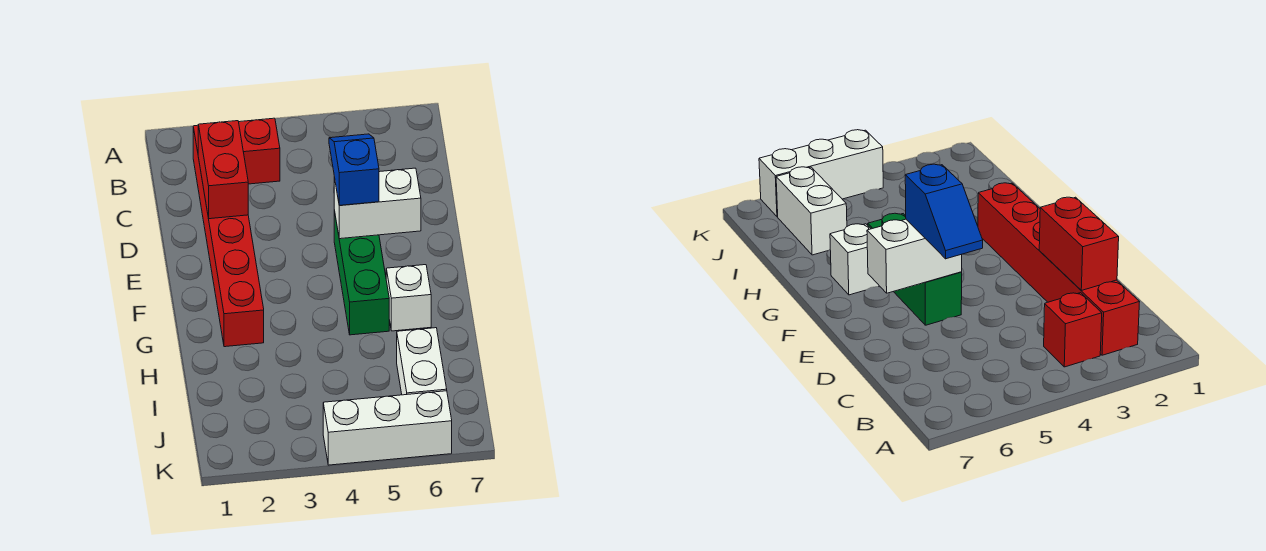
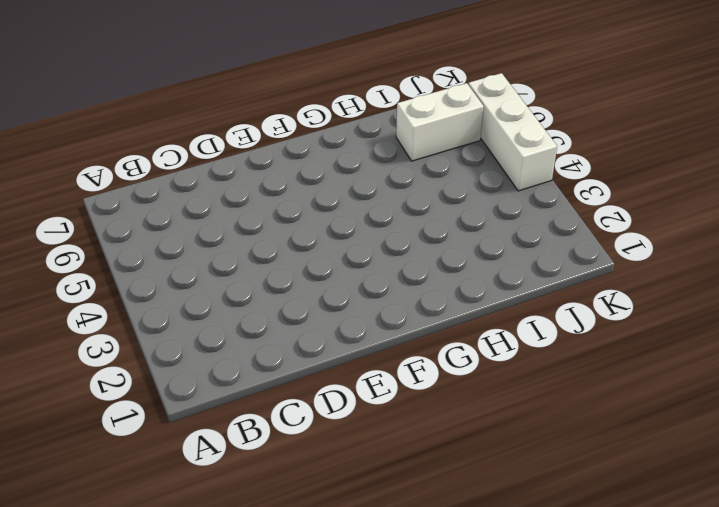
none -> red brick B2:G2 level 1
none -> red brick B3 level 1

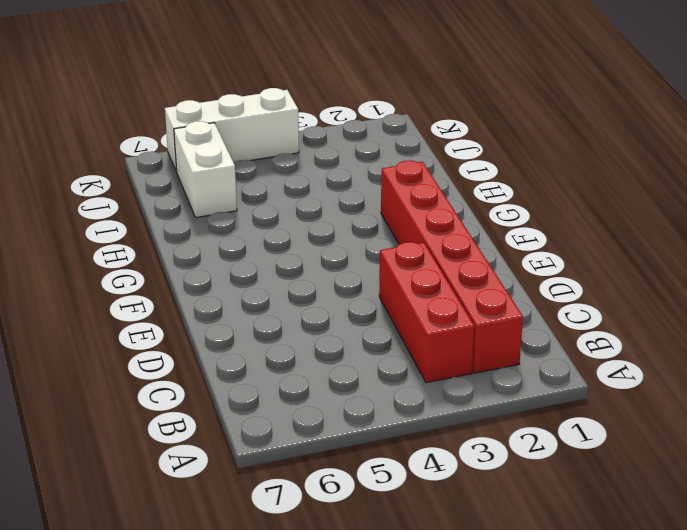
red brick B3:D3 level 1 -> red brick B3 level 1
none -> green brick E5:G5 level 1
none -> white brick G6 level 1

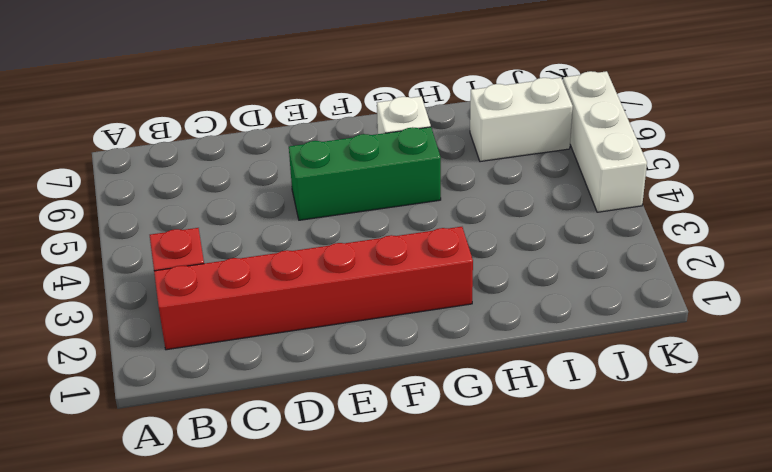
none -> red brick C2:D2 level 2
none -> white brick E5:E6 level 2

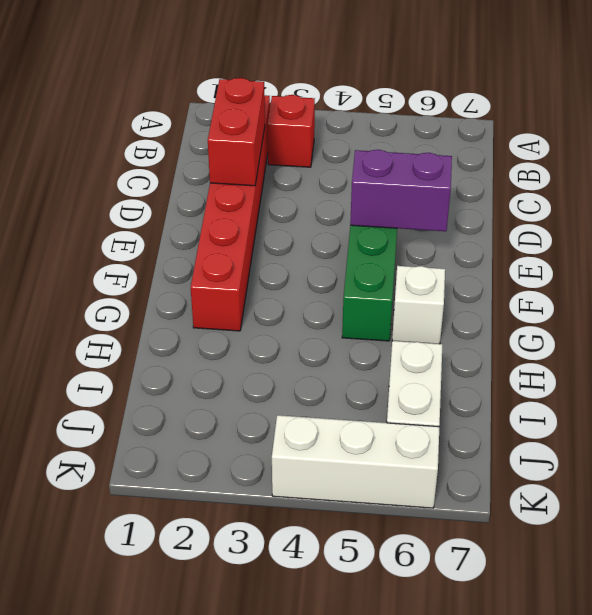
purple brick E5:E6 level 2 -> white brick E5:E6 level 2
none -> blue slope D5:E5 level 3 top E

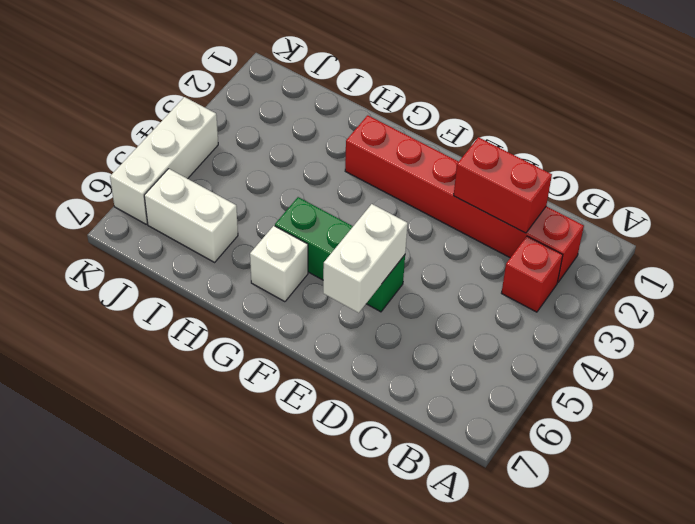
none -> blue slope D5:E5 level 3 top E

